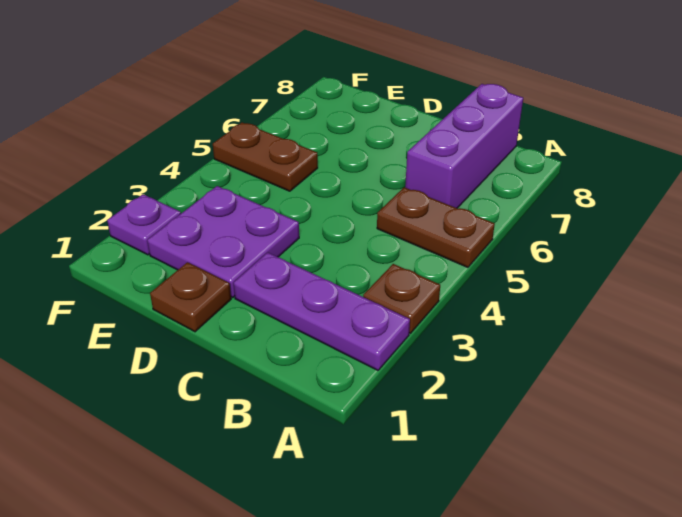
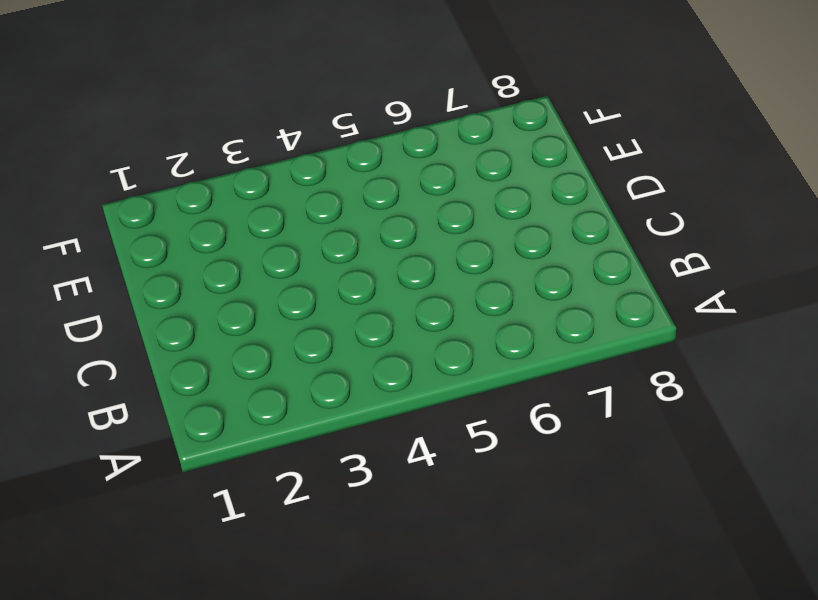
none -> purple plate A2:C2 level 1
none -> brown plate A3 level 1

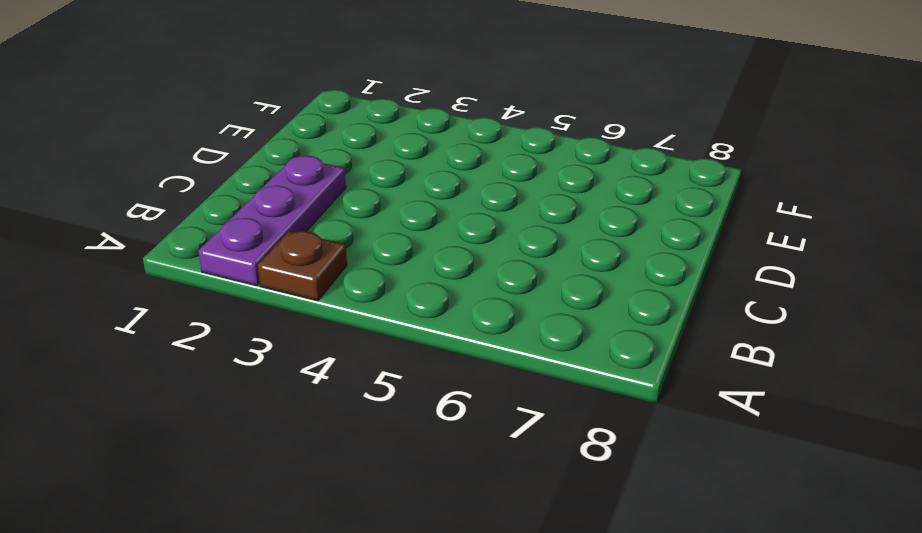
none -> brown plate A5:B5 level 1
none -> purple brick B6:B8 level 1

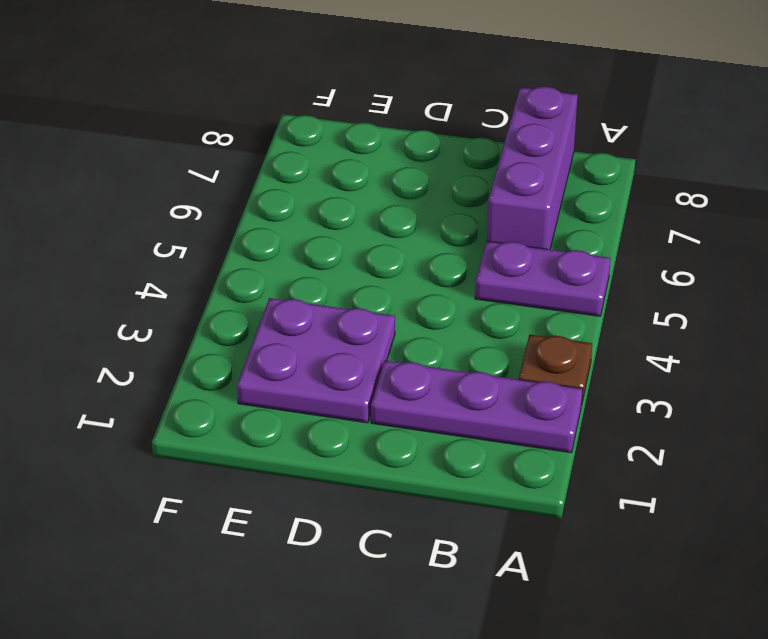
purple plate A5:B5 level 1 -> brown plate A5:B5 level 1
none -> brown plate D1 level 1
none -> brown plate E5:F5 level 1

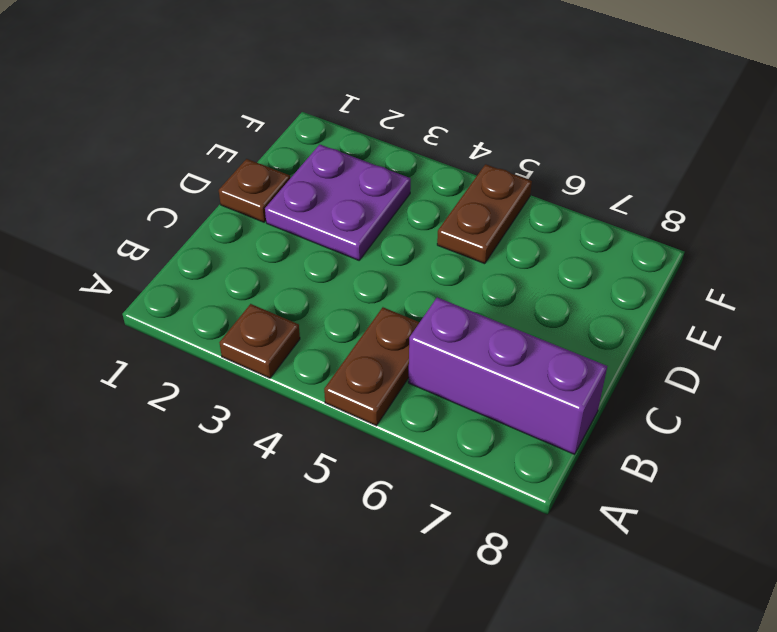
none -> purple plate A2:C2 level 1
none -> purple plate F2 level 1

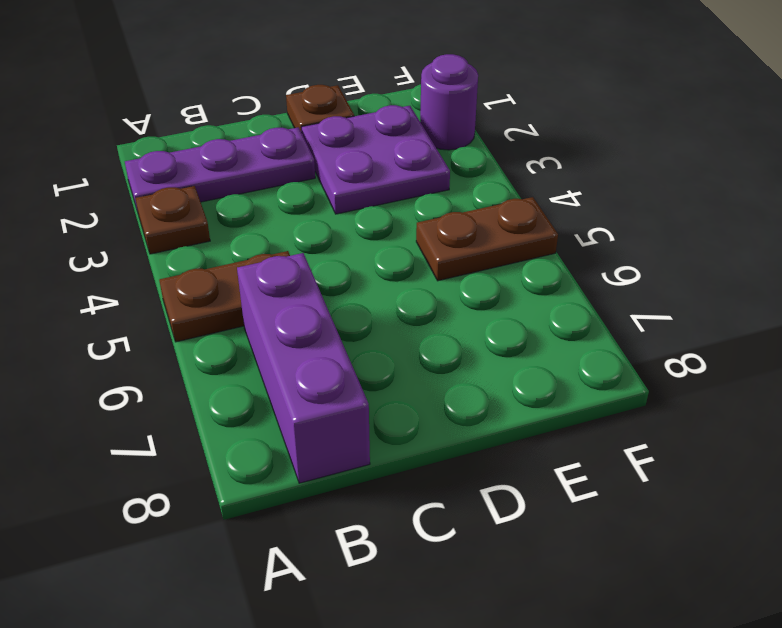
purple round brick F2 level 1 -> purple plate F2 level 1

